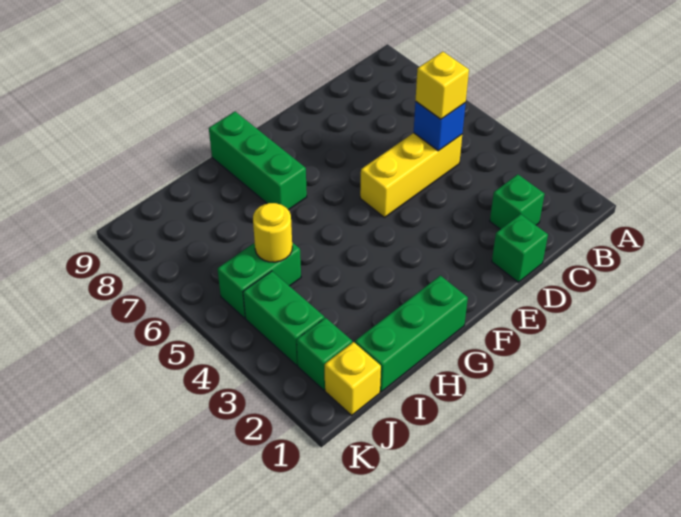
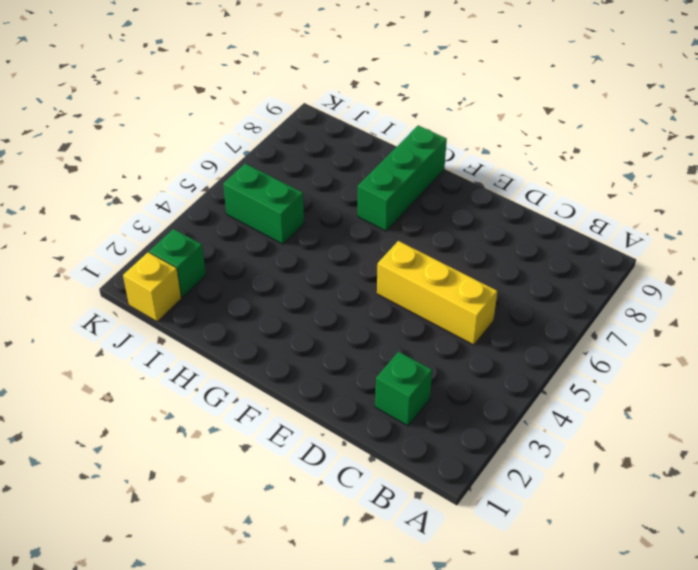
none -> green brick D1 level 1
none -> green brick G1:I1 level 1
none -> green brick J3:J4 level 1

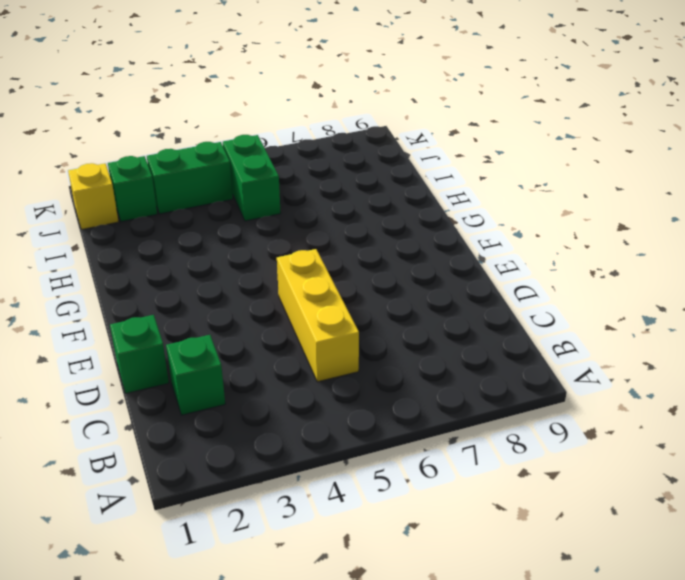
none -> green brick G1:I1 level 1
none -> green brick G7:G9 level 1
none -> blue brick C5 level 2

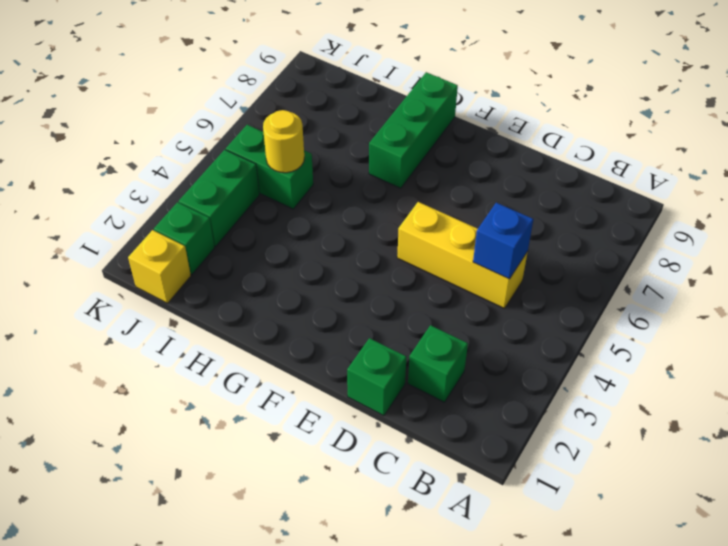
none -> green brick G1:I1 level 1
none -> yellow brick C5 level 3

